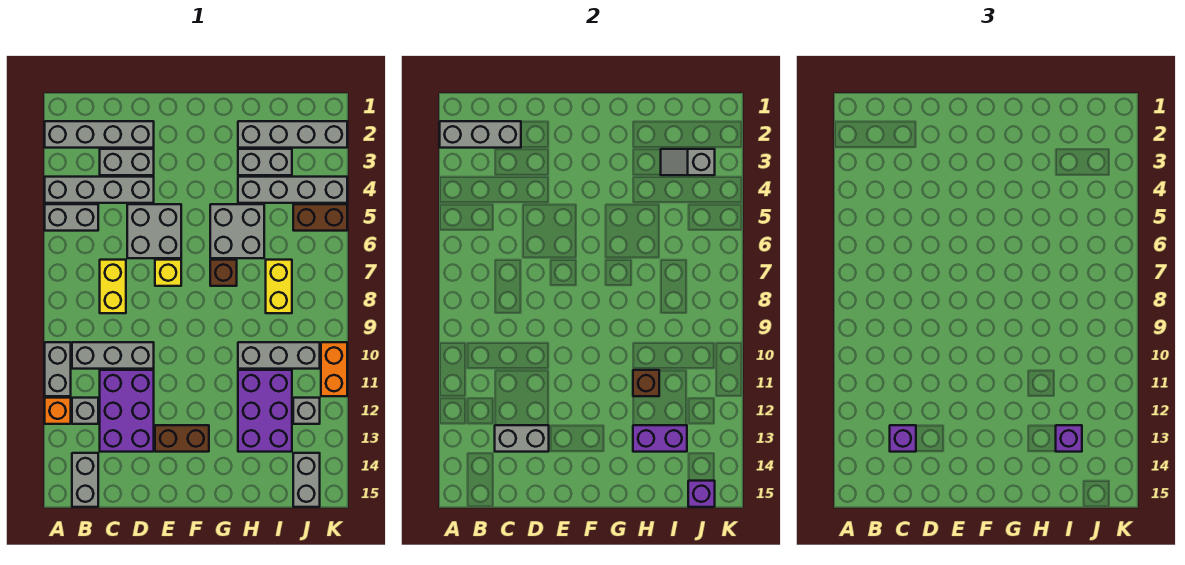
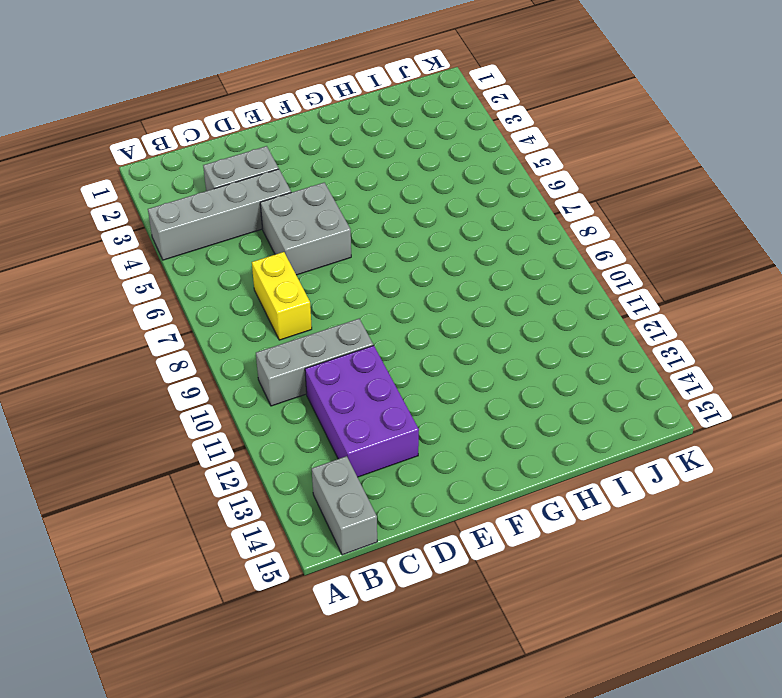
none -> grey brick A2:D2 level 1
none -> grey brick A5:B5 level 1
none -> grey brick A10:A11 level 1
none -> orange brick A12 level 1

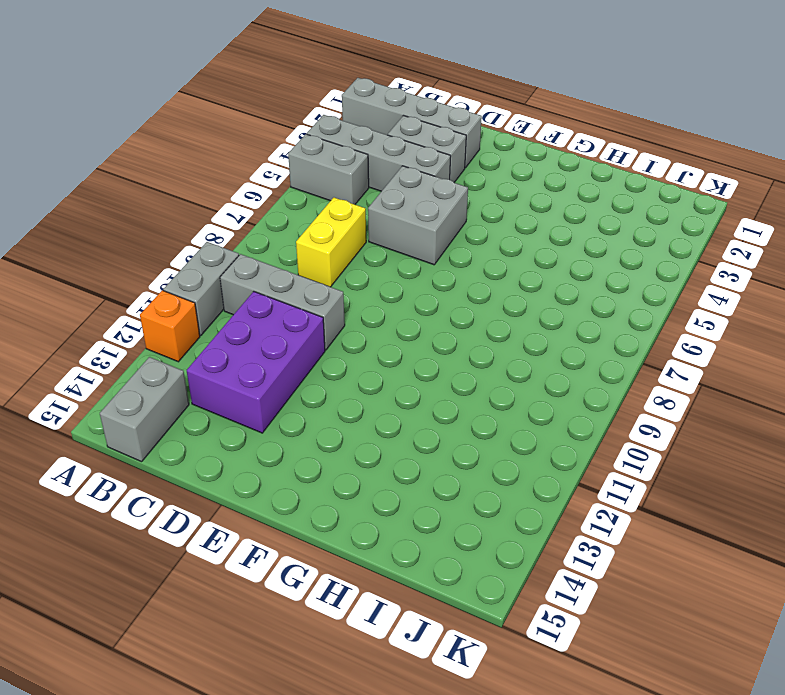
none -> grey brick B12 level 1
none -> yellow brick E7 level 1
none -> brown brick E13:F13 level 1
none -> grey brick G5:H6 level 1

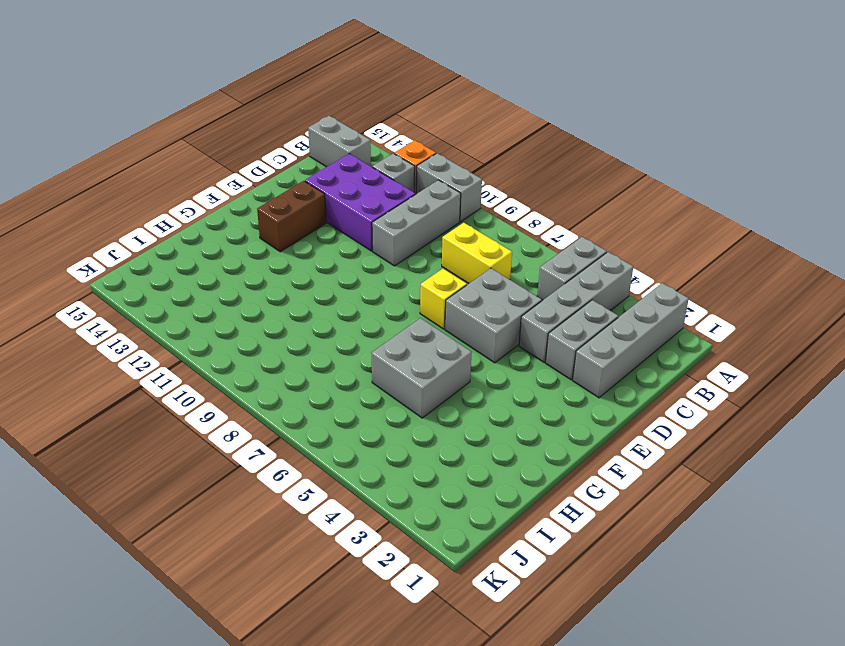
none -> brown brick G7 level 1
none -> grey brick H2:K2 level 1
none -> grey brick H3:I3 level 1
none -> grey brick H4:K4 level 1

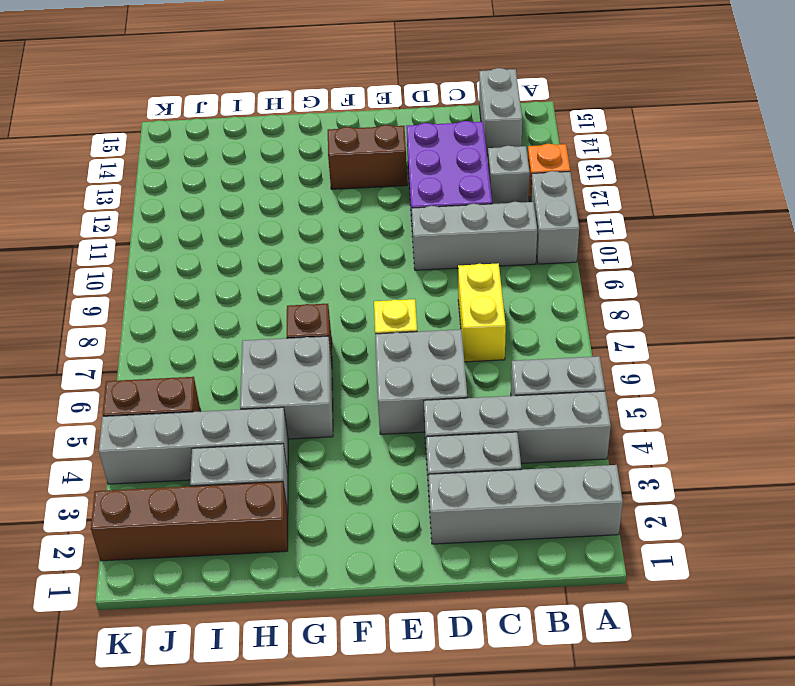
brown brick H2:K2 level 1 -> grey brick H2:K2 level 1
none -> grey brick H10:J10 level 1
none -> purple brick H11:I13 level 1
none -> yellow brick I7:I8 level 1
none -> grey brick J12 level 1

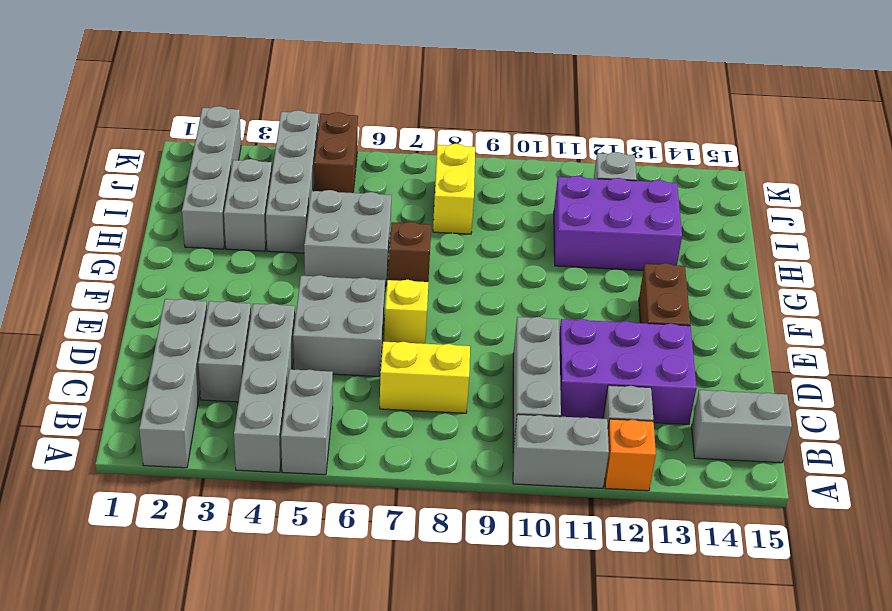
yellow brick I8:J8 level 1 -> yellow brick I7:I8 level 1
none -> grey brick H10:J10 level 1
none -> grey brick J14:J15 level 1
none -> orange brick K10:K11 level 1
none -> grey brick A2:C2 level 2

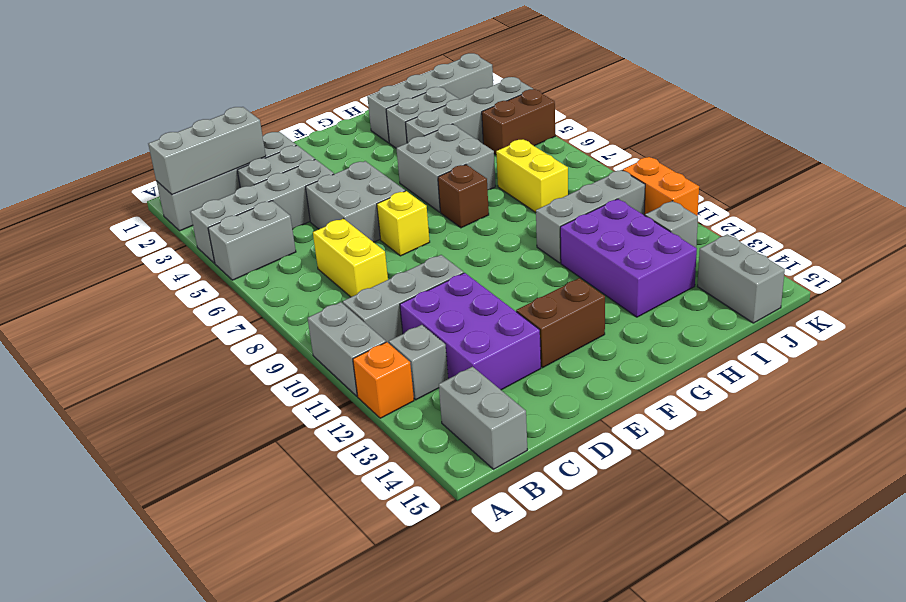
none -> grey brick C13:D13 level 2
none -> brown brick H11 level 2
none -> purple brick H13:I13 level 2
none -> grey slope I3:J3 level 2 top J

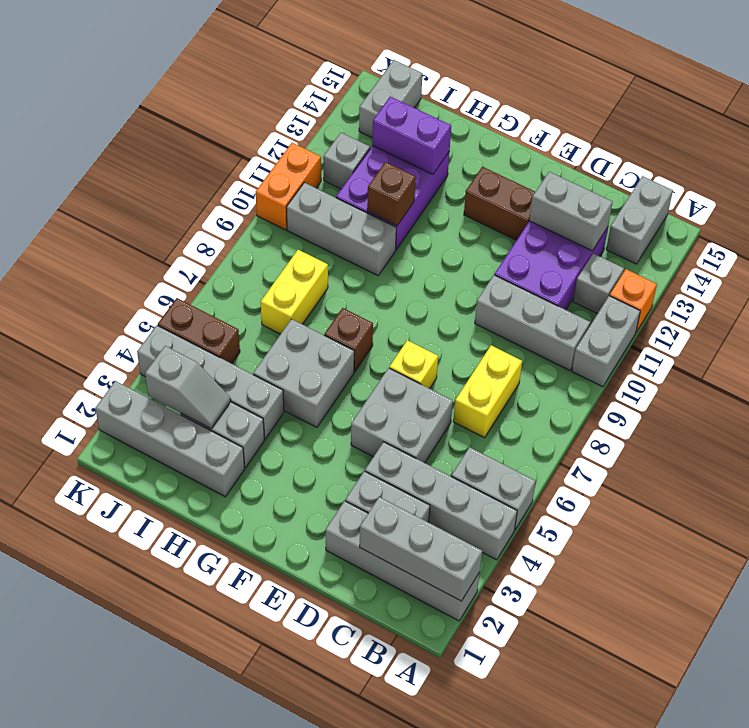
none -> purple brick J15 level 2
none -> purple brick C13 level 3
none -> purple brick I13 level 3

